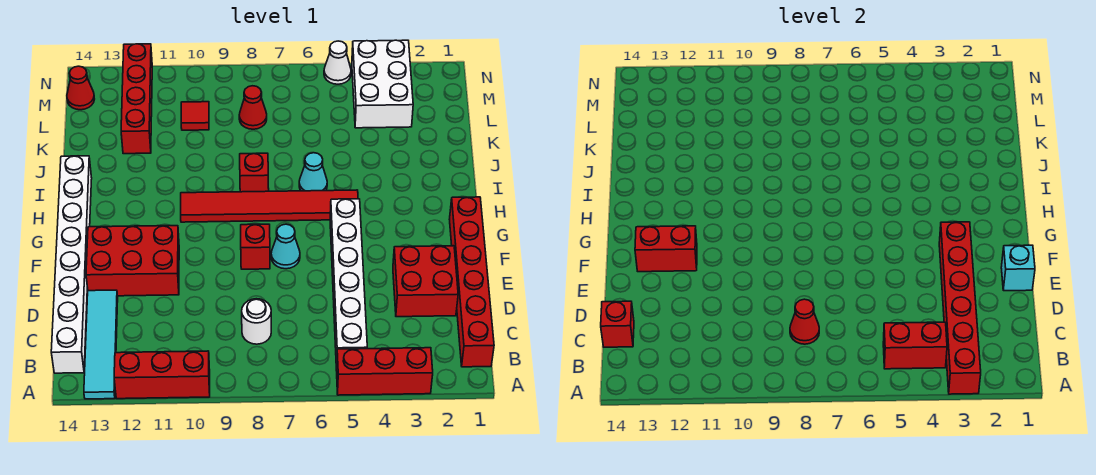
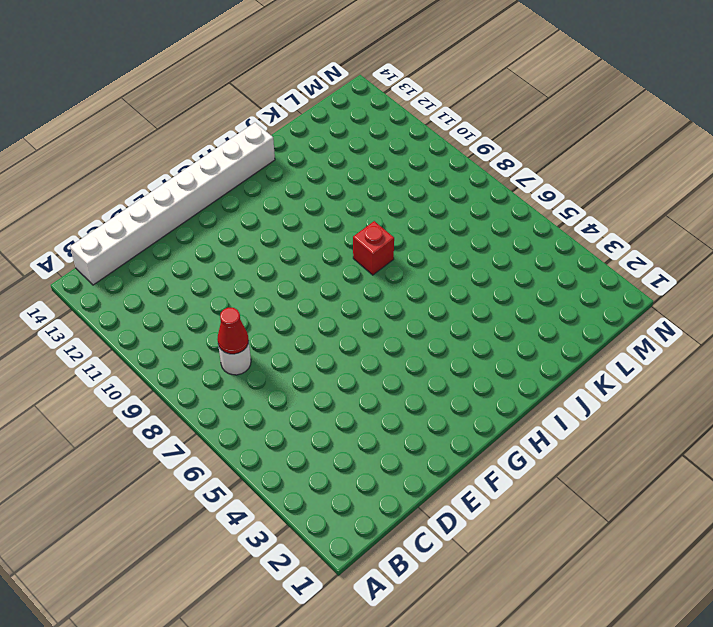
none -> red brick A3:A5 level 1
none -> red brick A10:A12 level 1
none -> cyan tile A13:D13 level 1

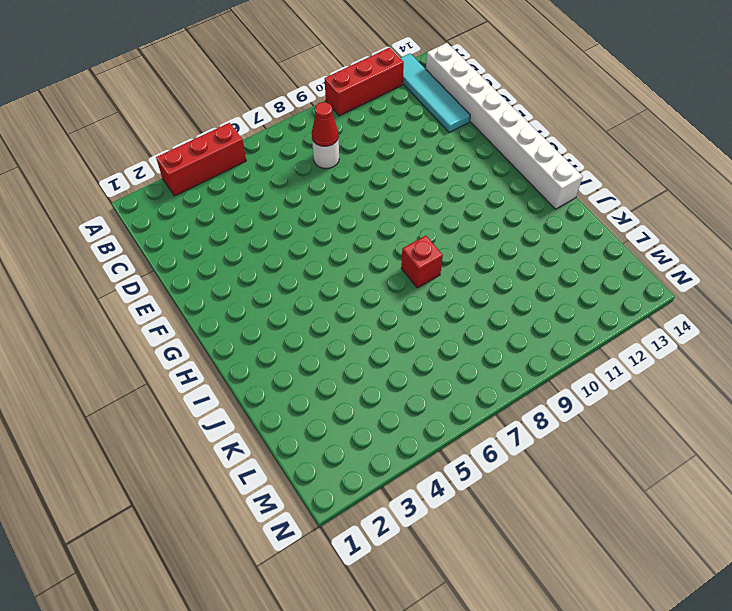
none -> red brick B1:G1 level 1
none -> white brick B5:G5 level 1
none -> red brick D2:E3 level 1

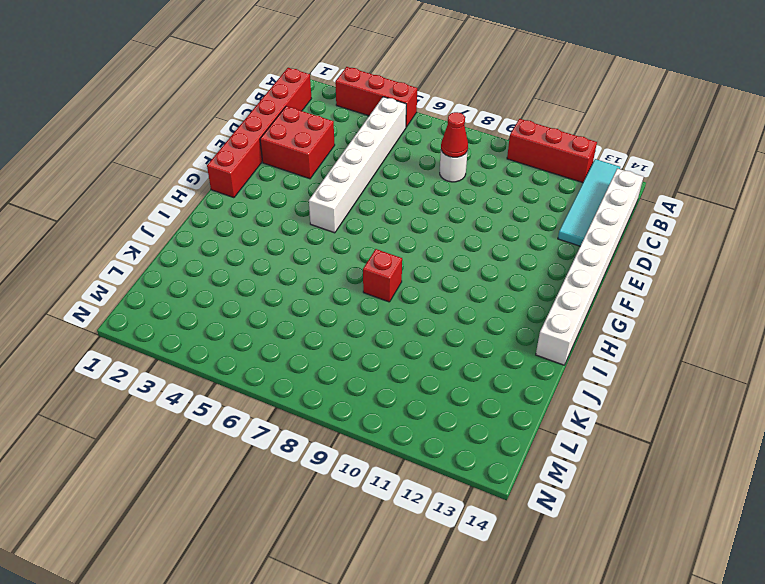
none -> red brick E11:F13 level 1
none -> cyan cone F7 level 1
none -> red brick F8 level 1

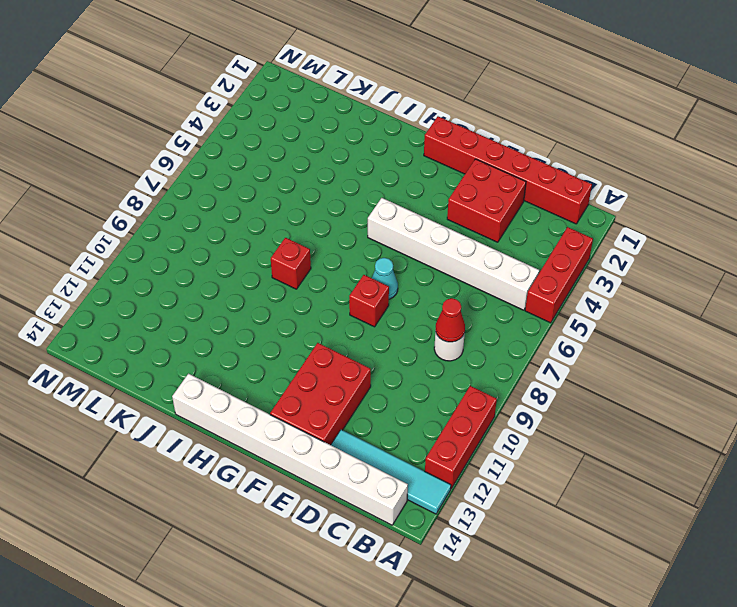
none -> red tile H5:H10 level 1
none -> cyan cone I6 level 1
none -> red brick K12:N12 level 1

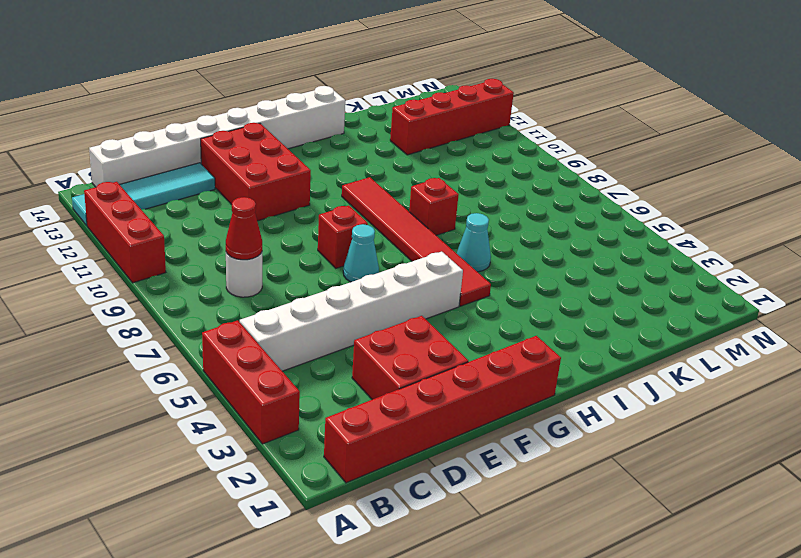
none -> white brick L3:N4 level 1
none -> red cone L8 level 1
none -> red tile L10 level 1

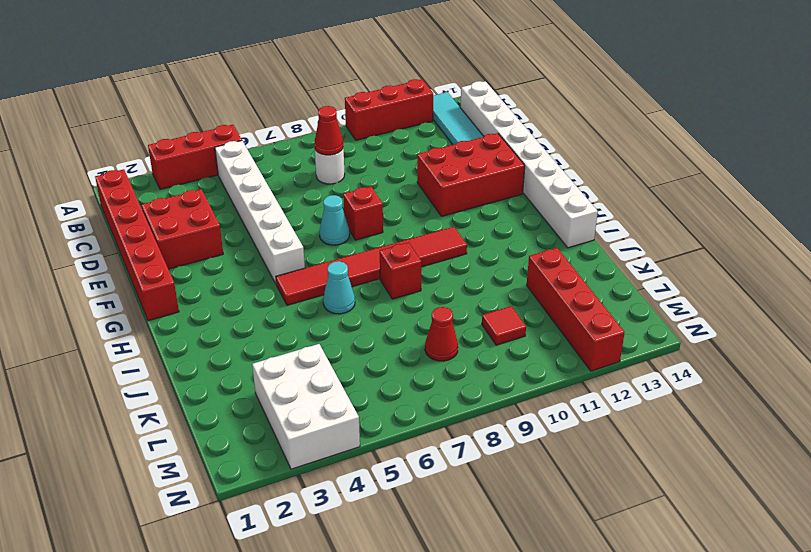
none -> red cone M14 level 1
none -> white cone N5 level 1
none -> red brick A3:F3 level 2

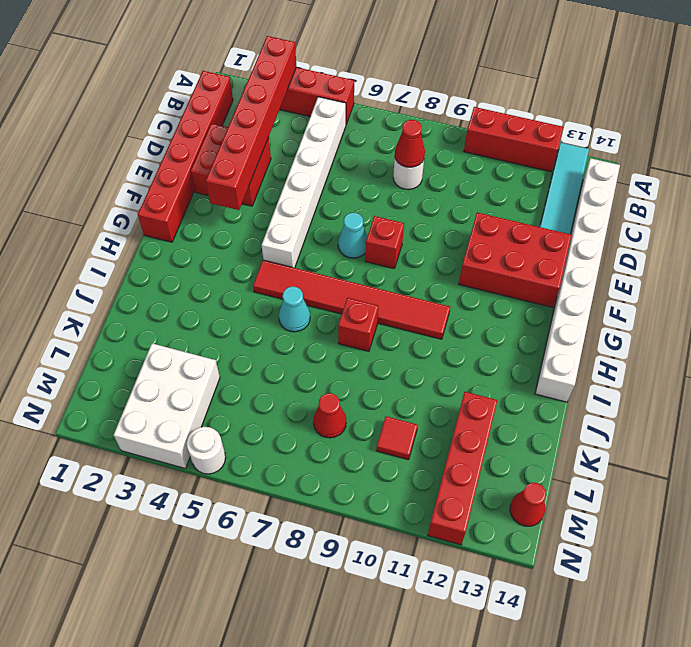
white round brick N5 level 1 -> white cone N5 level 1
none -> red brick B4:B5 level 2
none -> red brick C14 level 2
none -> cyan brick E1 level 2

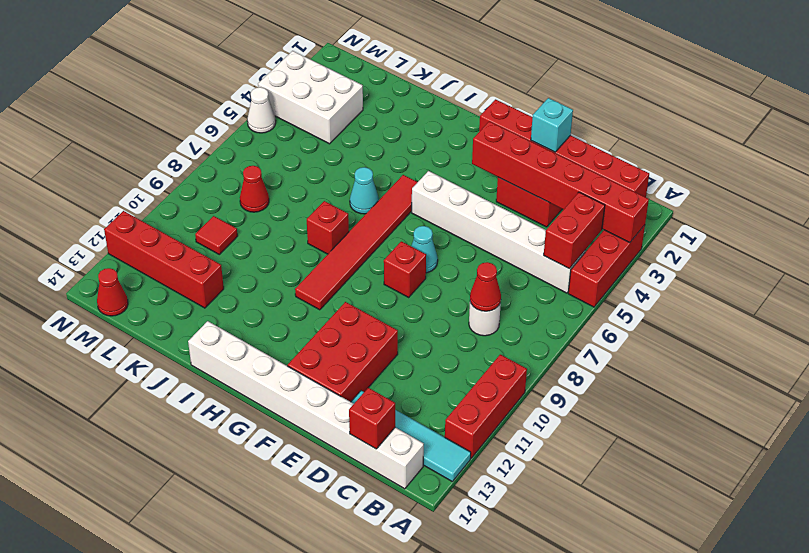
none -> red brick F12:F13 level 2

